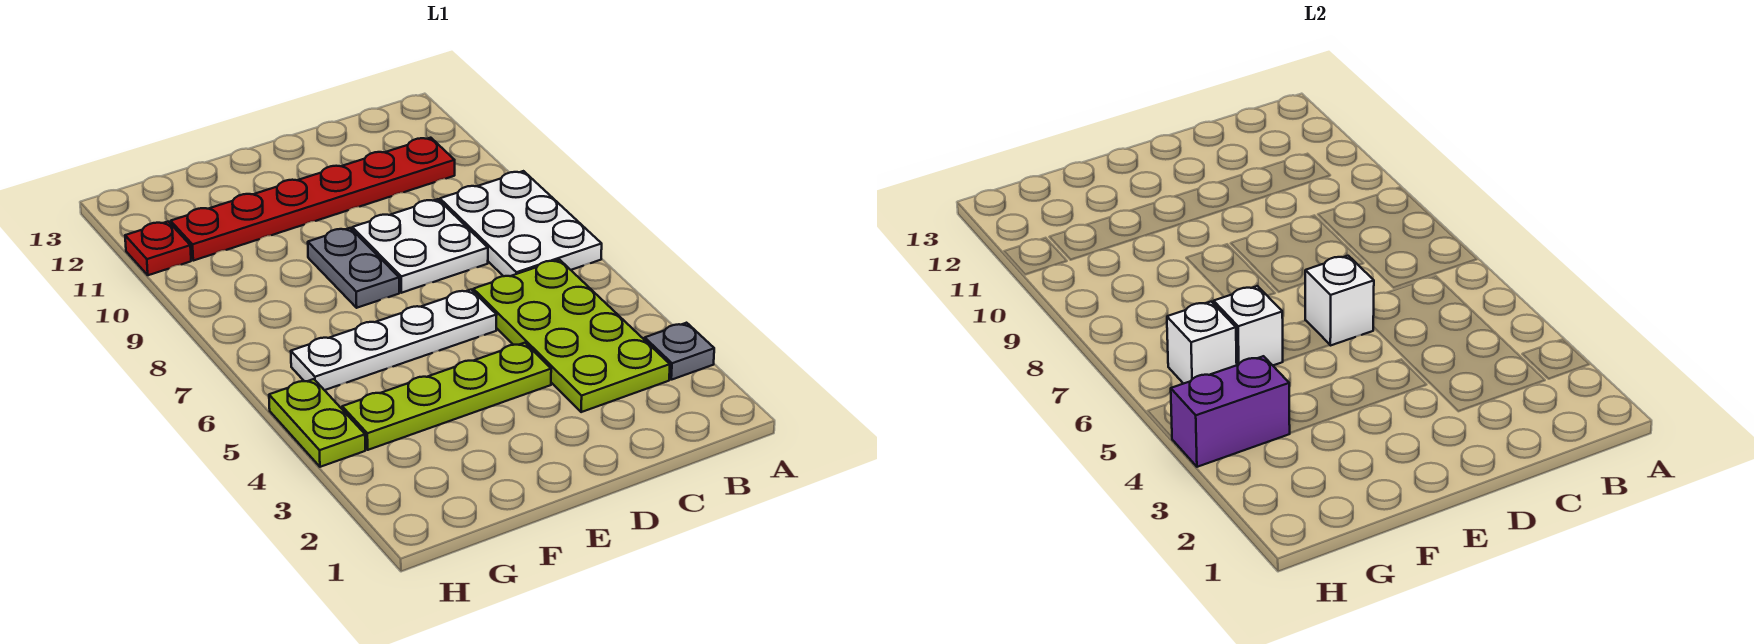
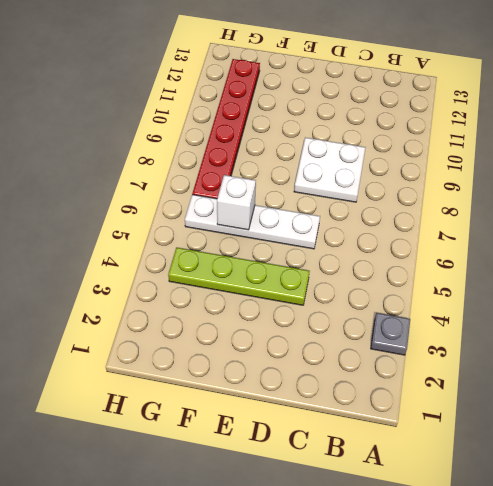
red plate G7:G12 level 1 -> red plate B11:G11 level 1
none -> white plate A7:B9 level 1
none -> lime plate B3:C6 level 1
none -> grey plate E8:E9 level 1

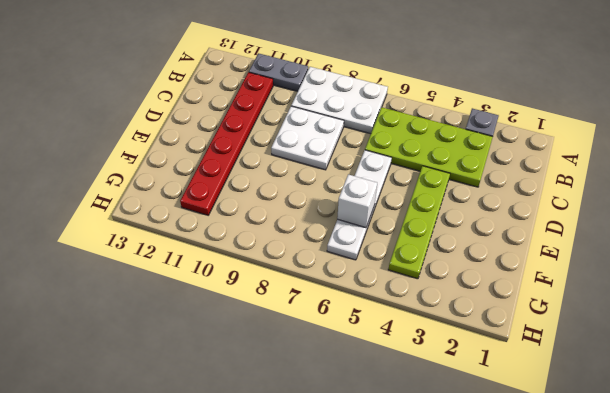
grey plate A10:A11 level 1 -> grey plate E8:E9 level 1
none -> lime plate H4:H5 level 1
none -> red plate H11 level 1
none -> white brick D6 level 2

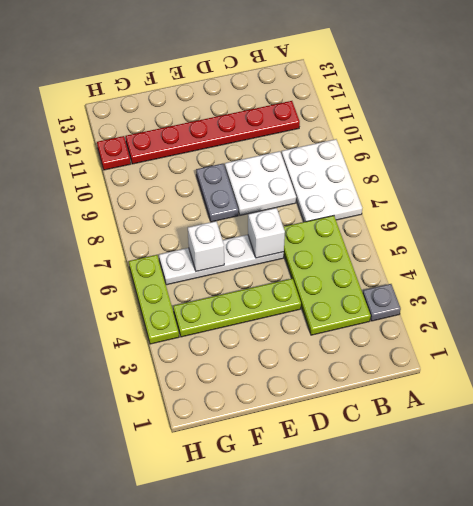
lime plate H4:H6 level 1 -> lime plate H4:H5 level 1
none -> purple brick G4:H4 level 2
none -> white brick G6 level 2

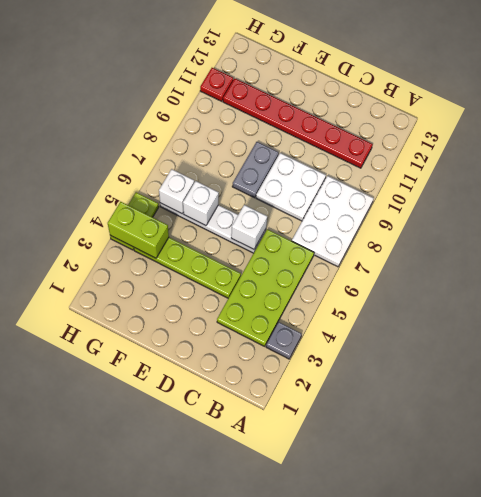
lime brick G4:H4 level 2 -> purple brick G4:H4 level 2

